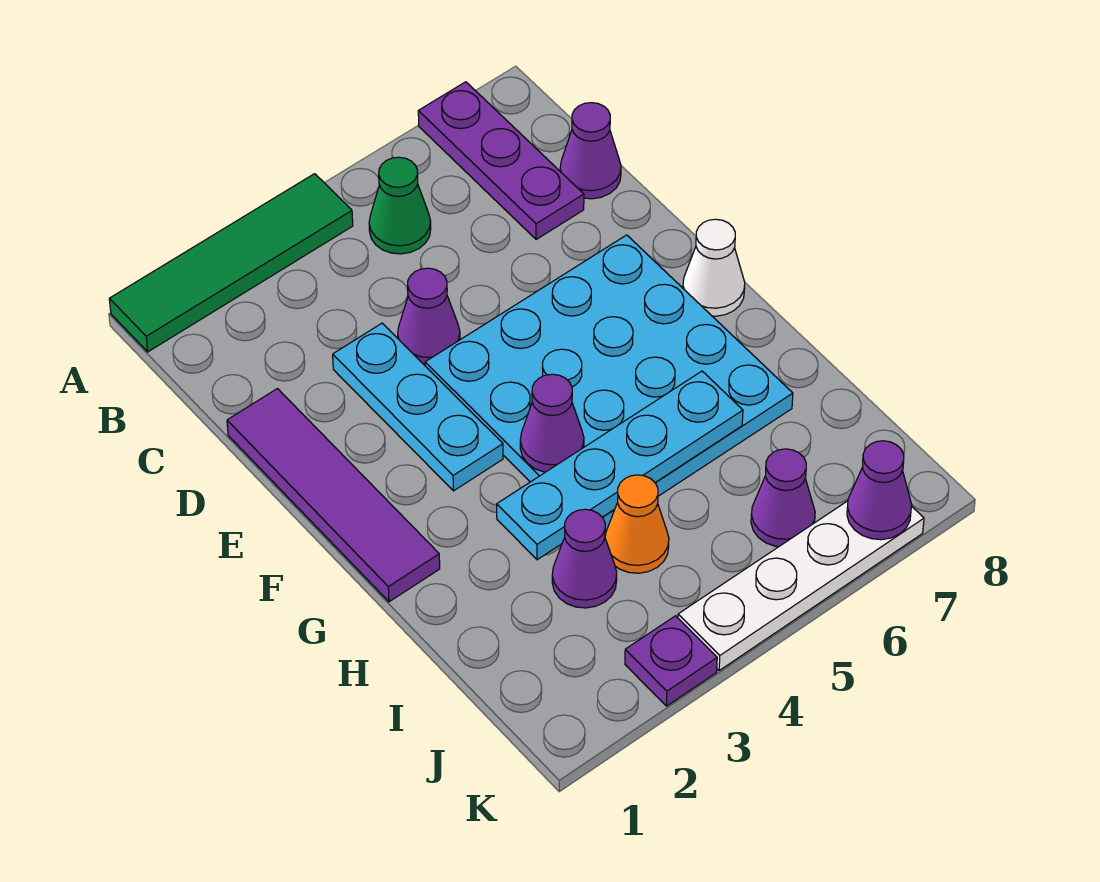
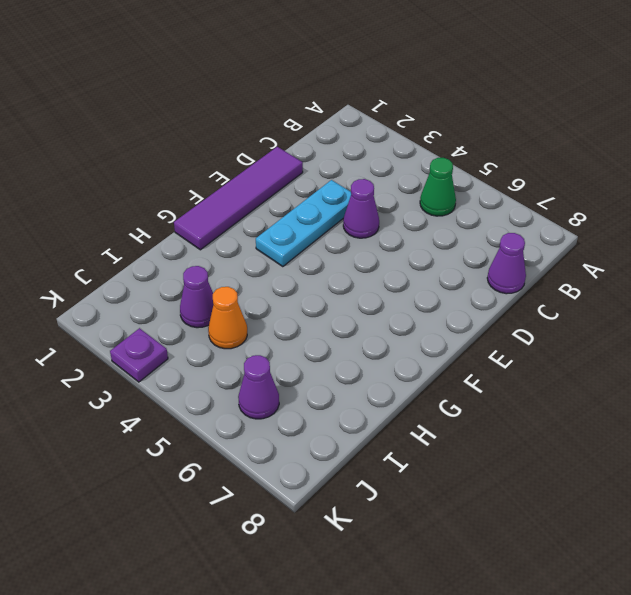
none -> green tile A1:A4 level 1
none -> purple plate A7:C7 level 1
none -> cyan plate E4:H7 level 1

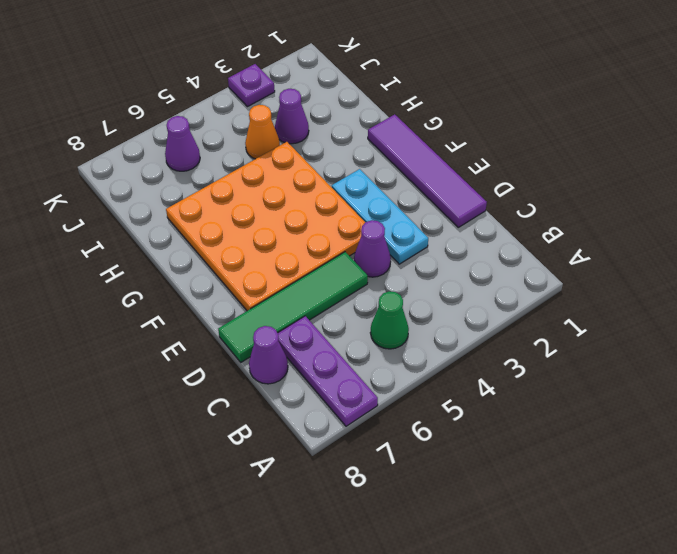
green tile D5:D8 level 1 -> green tile A1:A4 level 1
orange plate E4:H7 level 1 -> cyan plate E4:H7 level 1
none -> white cone F8 level 1
none -> white plate K4:K7 level 1
none -> purple cone G4 level 2

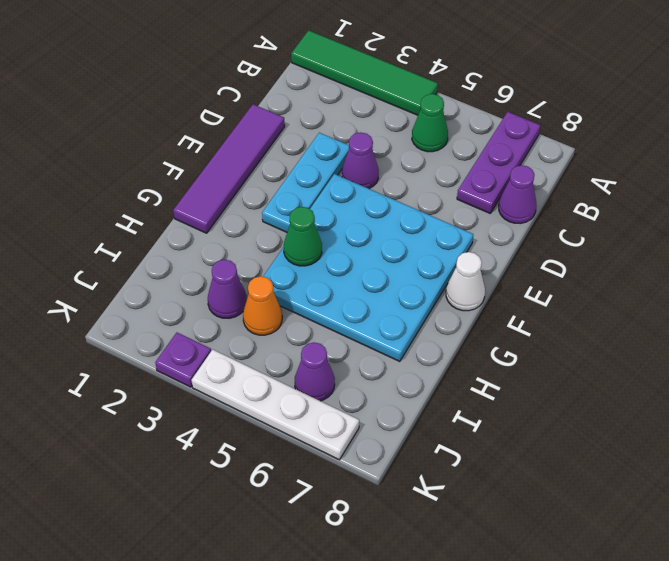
green cone G4 level 2 -> purple cone G4 level 2
none -> cyan plate H3:H6 level 2
none -> purple cone K7 level 2

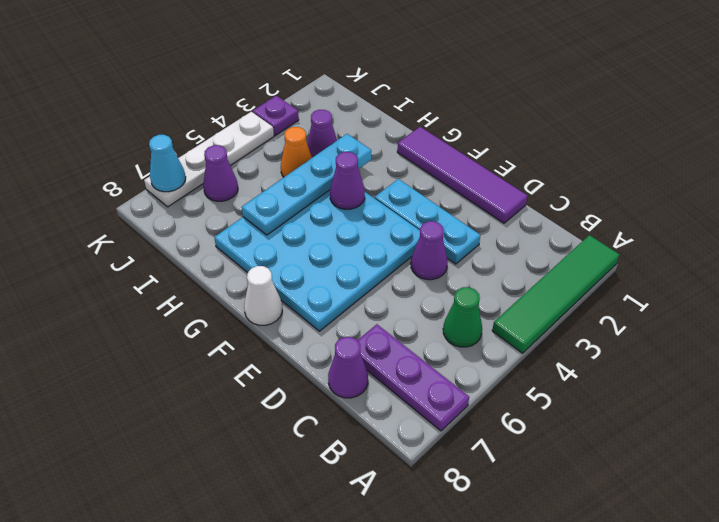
cyan cone K7 level 2 -> purple cone K7 level 2

